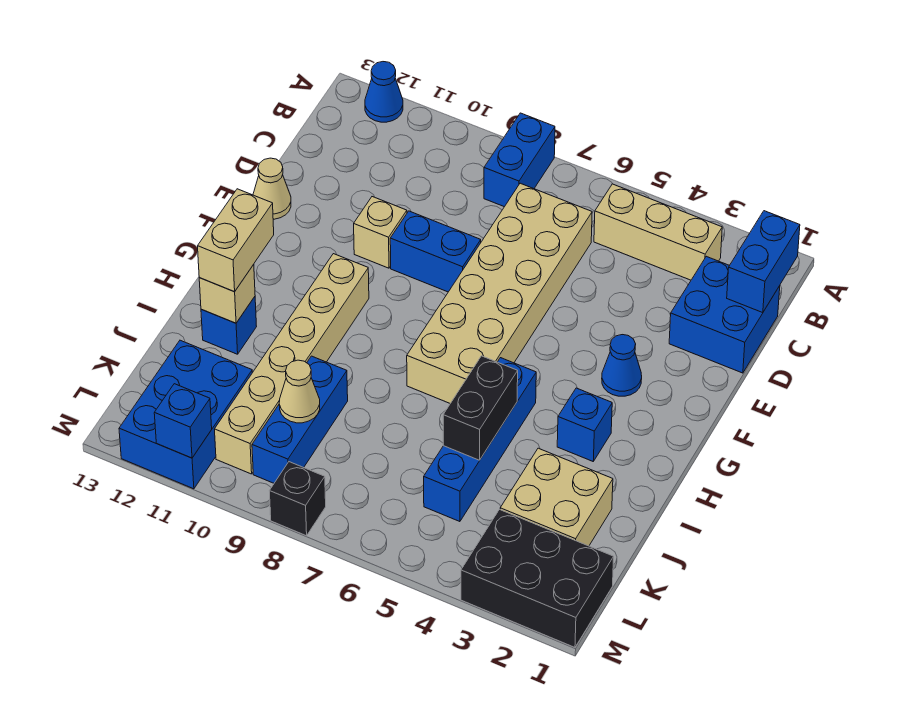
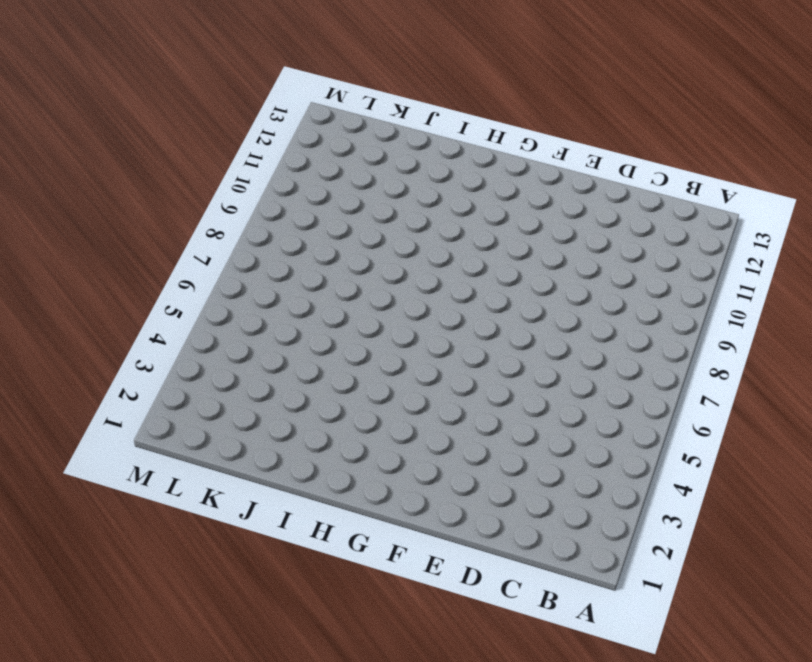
none -> blue brick A8:B8 level 1
none -> blue cone A12 level 1
none -> tan brick B3:B5 level 1

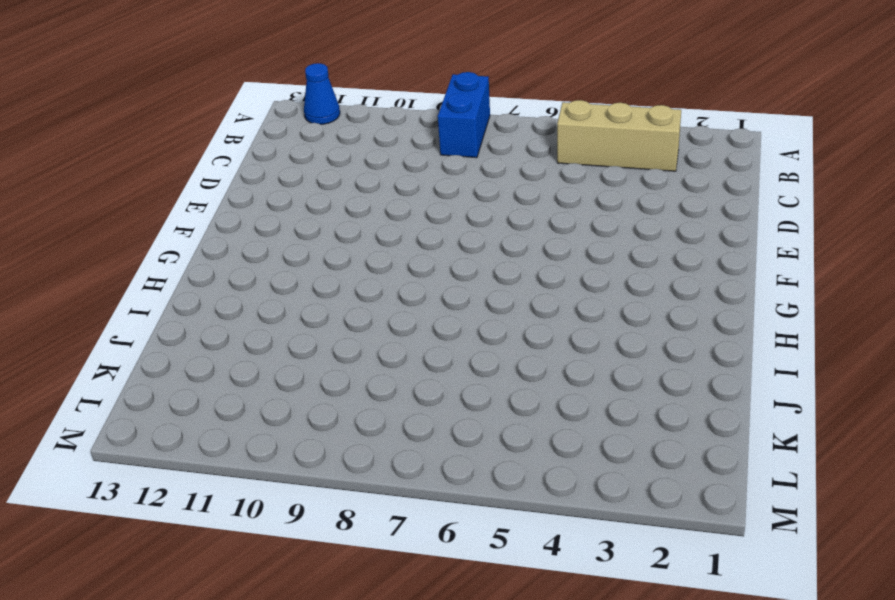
none -> blue brick C1:D2 level 1
none -> tan brick C6:H7 level 1
none -> blue brick E8:E9 level 1

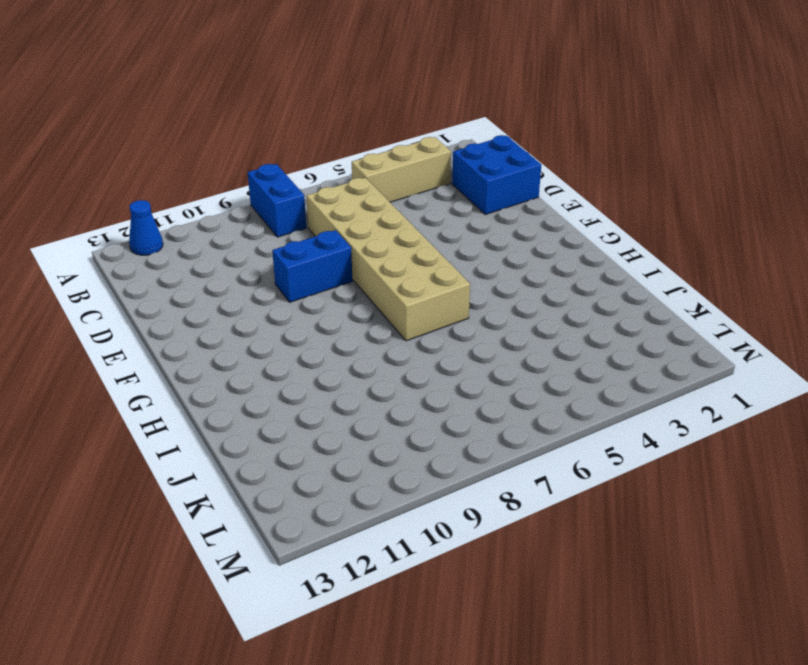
none -> tan brick E10 level 1
none -> tan cone E13 level 1
none -> blue cone F3 level 1

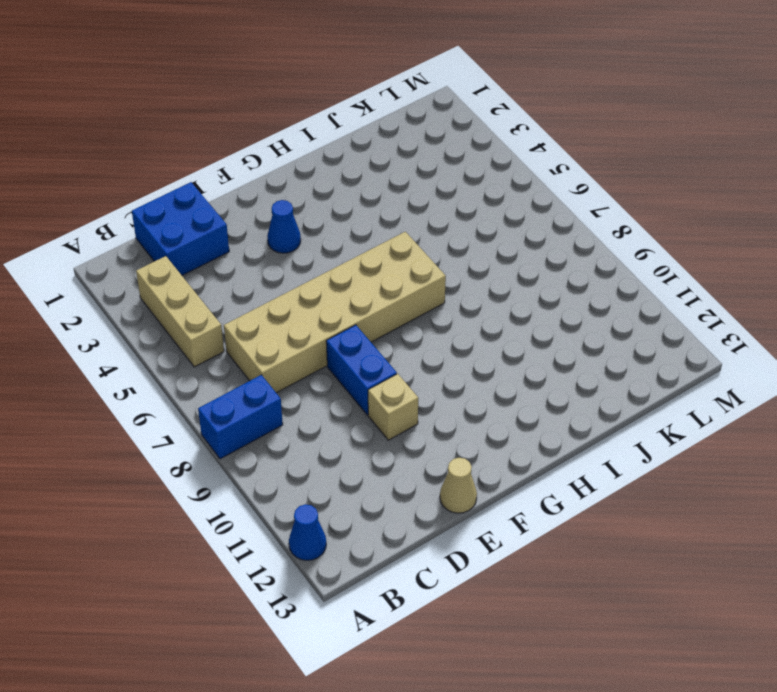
none -> tan brick G10:L10 level 1
none -> blue brick H3 level 1
none -> blue brick H5:K5 level 1

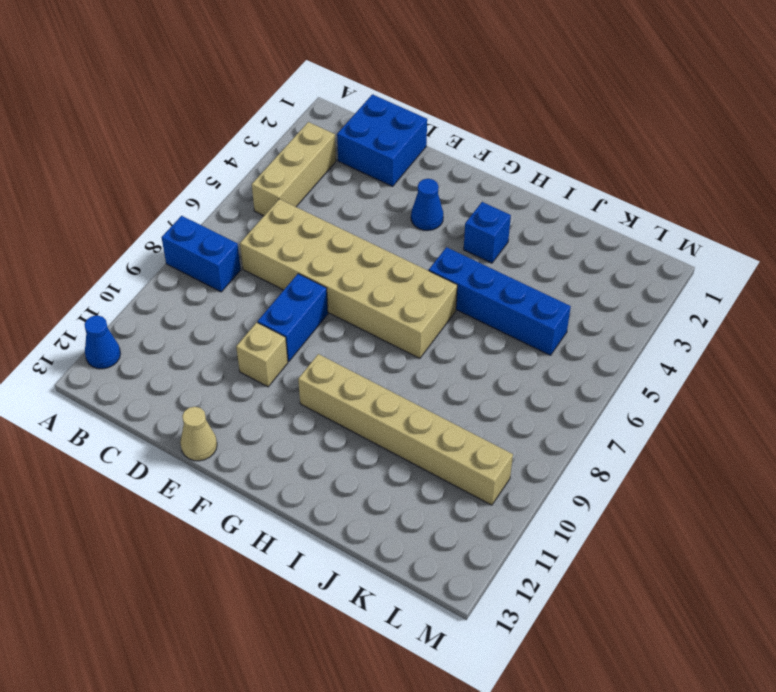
none -> blue brick I12 level 1
none -> tan brick J2:K3 level 1
none -> blue brick J9:L9 level 1

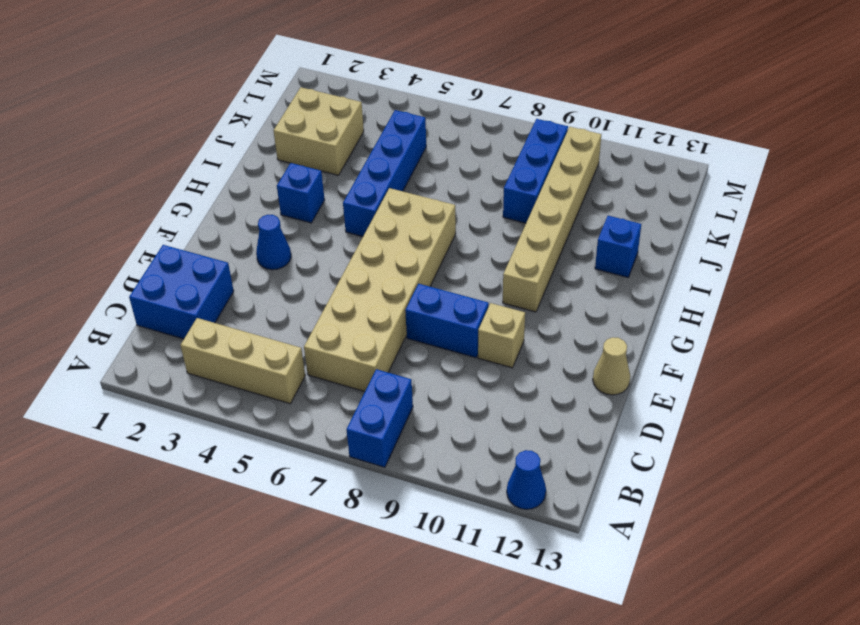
none -> blue brick K11:M12 level 1
none -> black brick L1:M3 level 1
none -> black brick M8 level 1

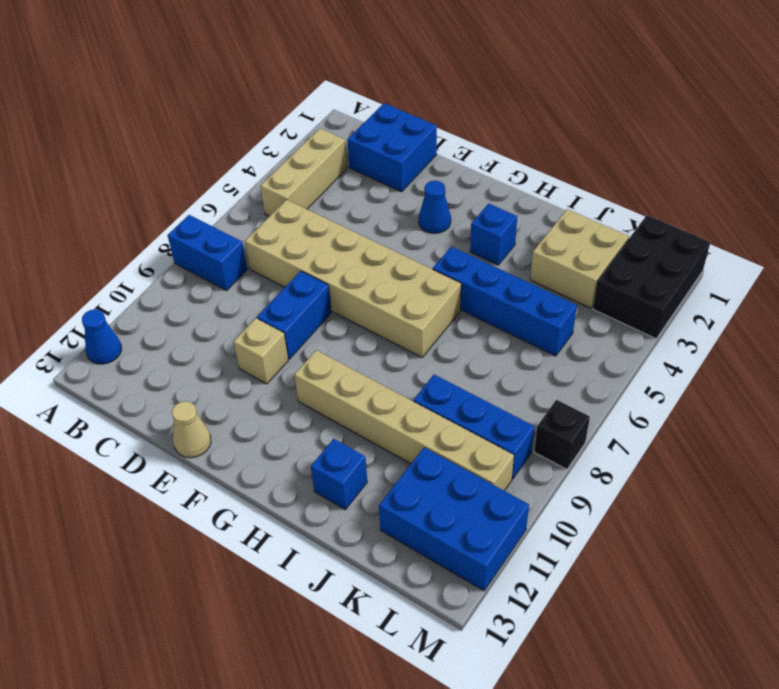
none -> blue brick B1:C1 level 2
none -> black brick I5:J5 level 2
none -> tan brick I12 level 2

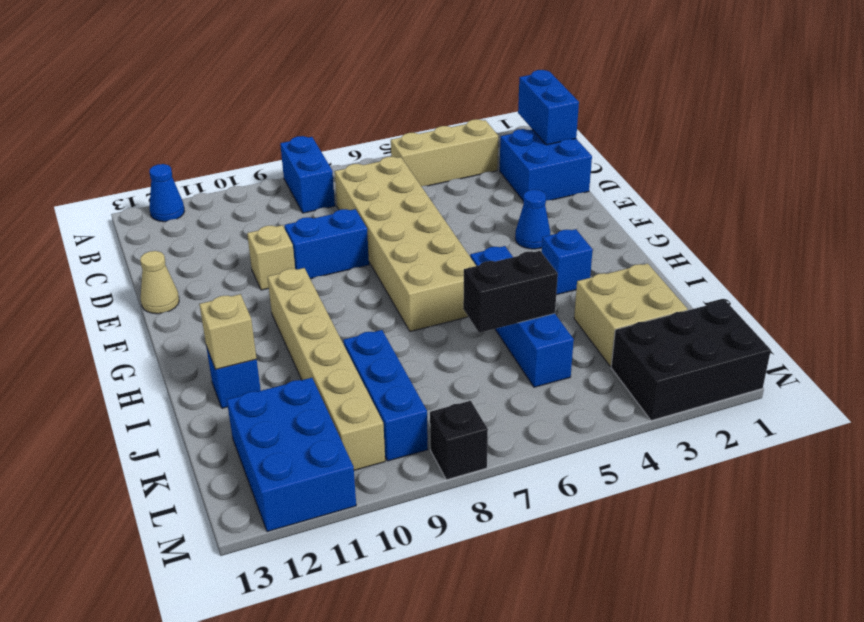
black brick J5:J6 level 2 -> black brick I5:J5 level 2
none -> tan cone K9 level 2
none -> blue brick M11 level 2
none -> tan brick H12:I12 level 3

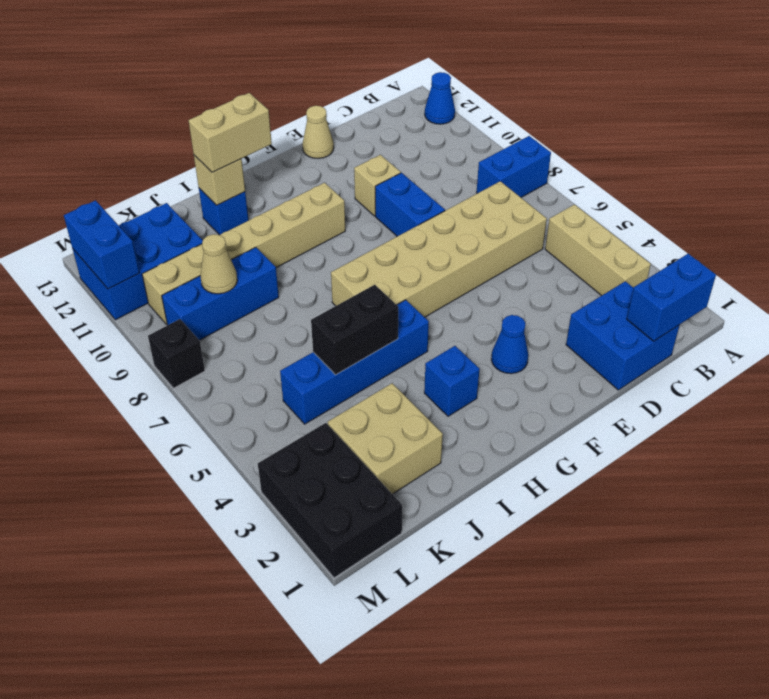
blue brick M11:M12 level 2 -> blue brick M11 level 2

